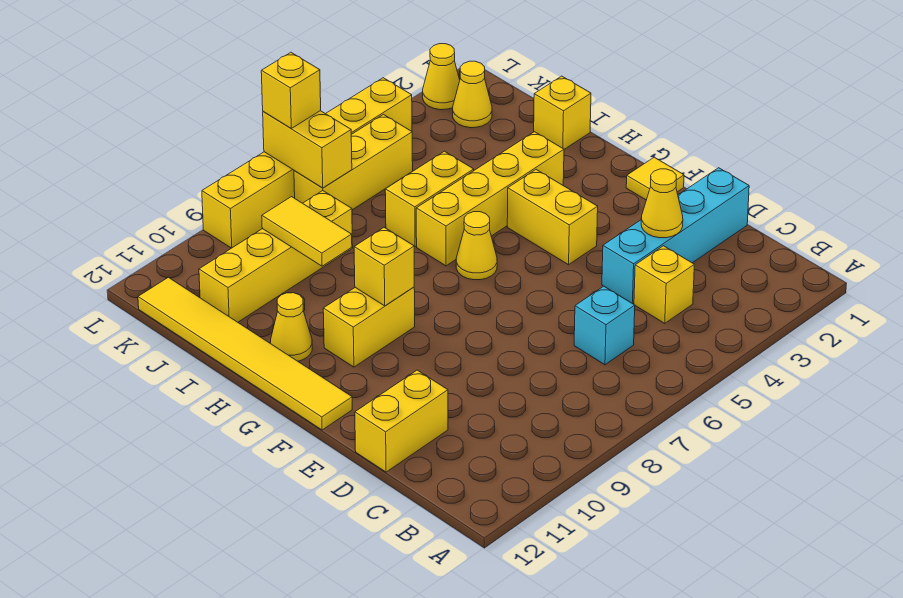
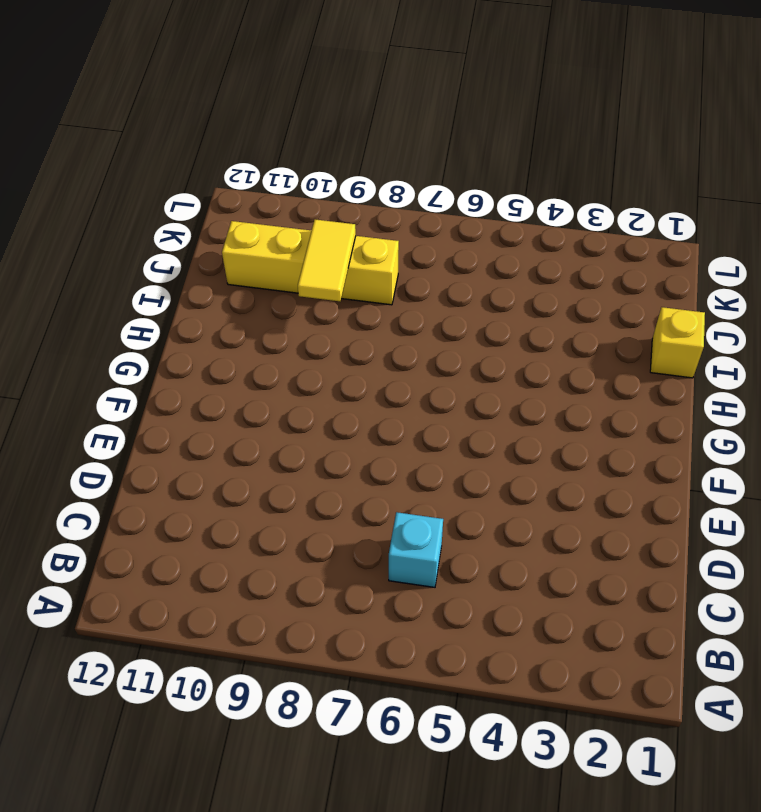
none -> yellow brick C4 level 1
none -> cyan brick D1:D4 level 1
none -> yellow brick D11:D12 level 1

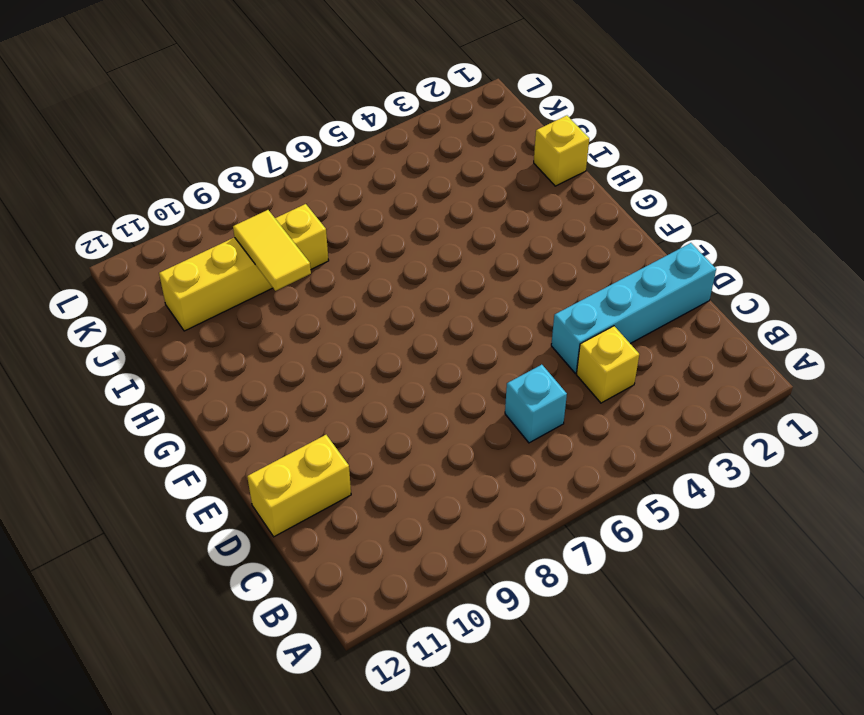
none -> yellow tile F1 level 1
none -> yellow brick F4:G4 level 1
none -> yellow tile F12:K12 level 1

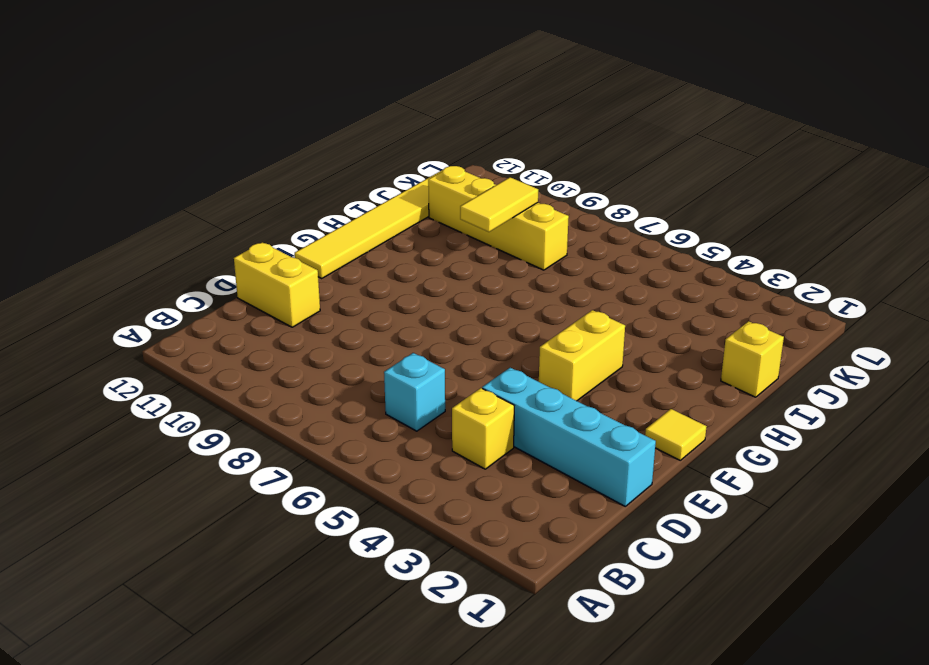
none -> yellow cone G6 level 1
none -> yellow brick G9:G10 level 1
none -> yellow brick H3:H6 level 1

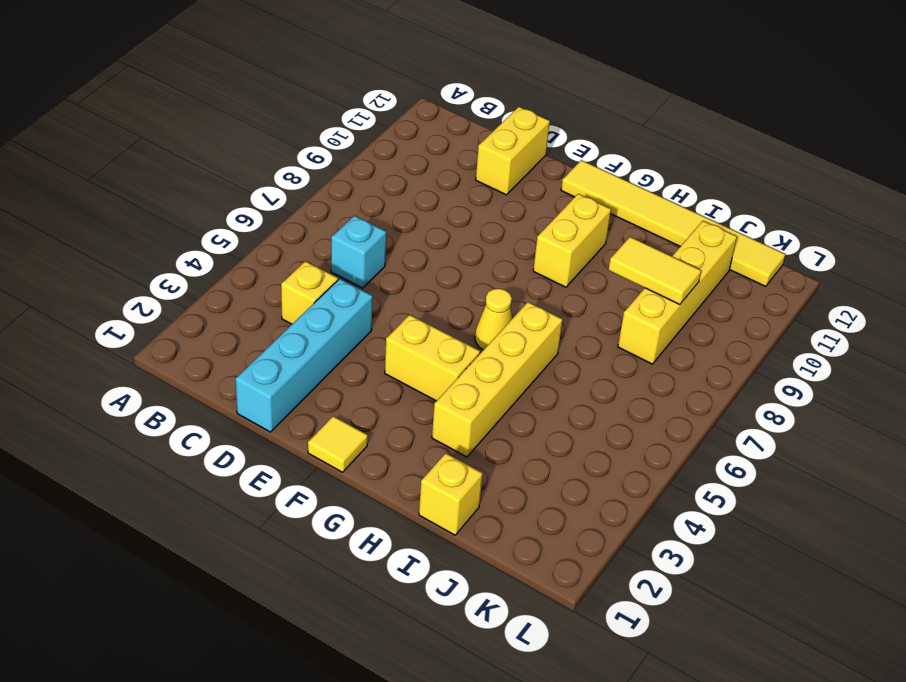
none -> yellow cone H11 level 1
none -> yellow brick I5:I6 level 1
none -> yellow cone K2 level 1

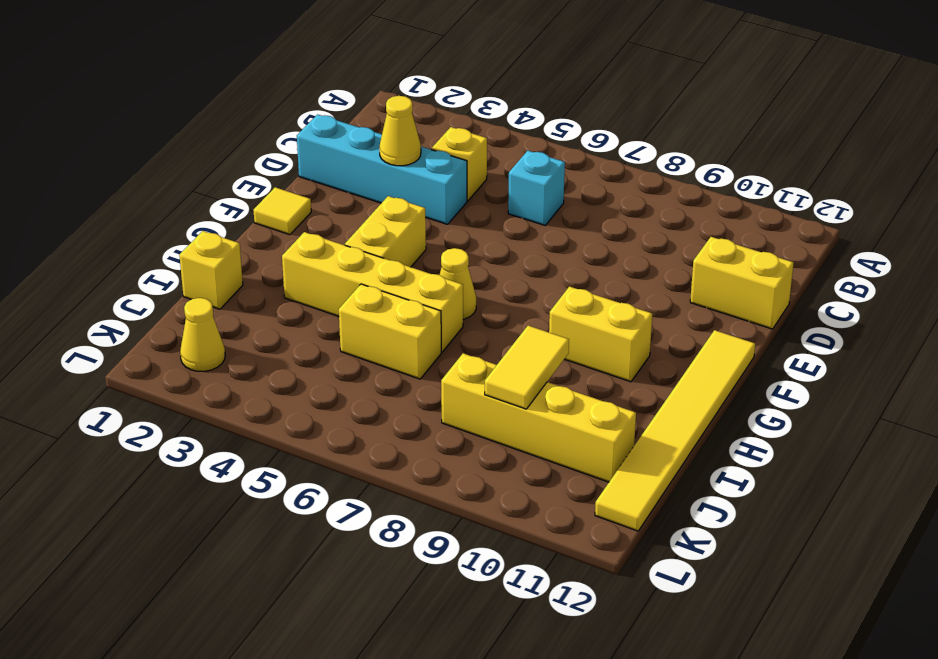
none -> yellow cone H11 level 1
none -> yellow brick K5:K7 level 1
none -> yellow cone L2 level 1

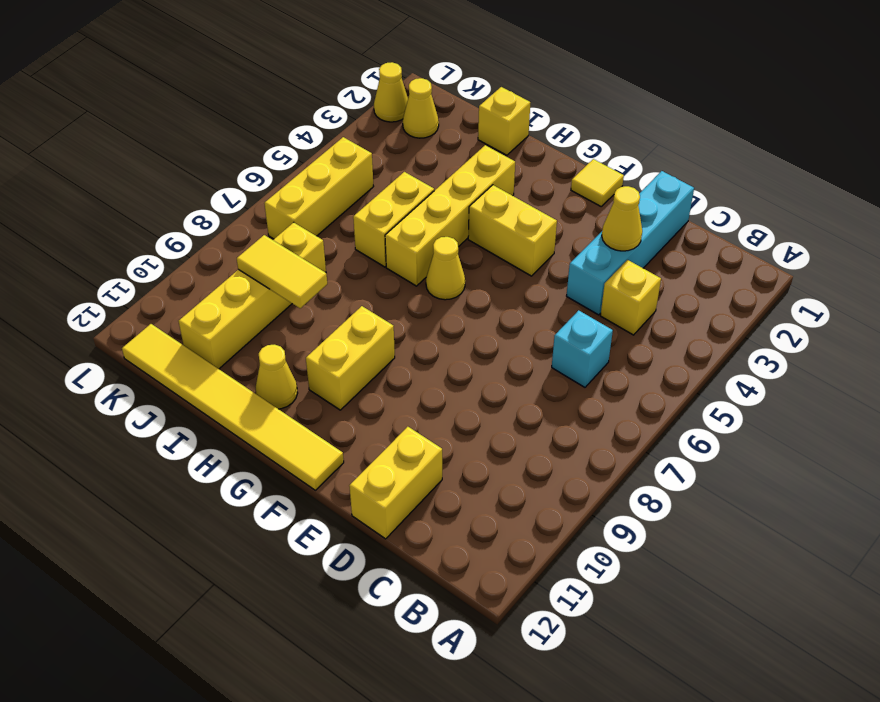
none -> yellow brick L4:L9 level 1
none -> yellow brick G9 level 2
none -> yellow brick K7:L7 level 2

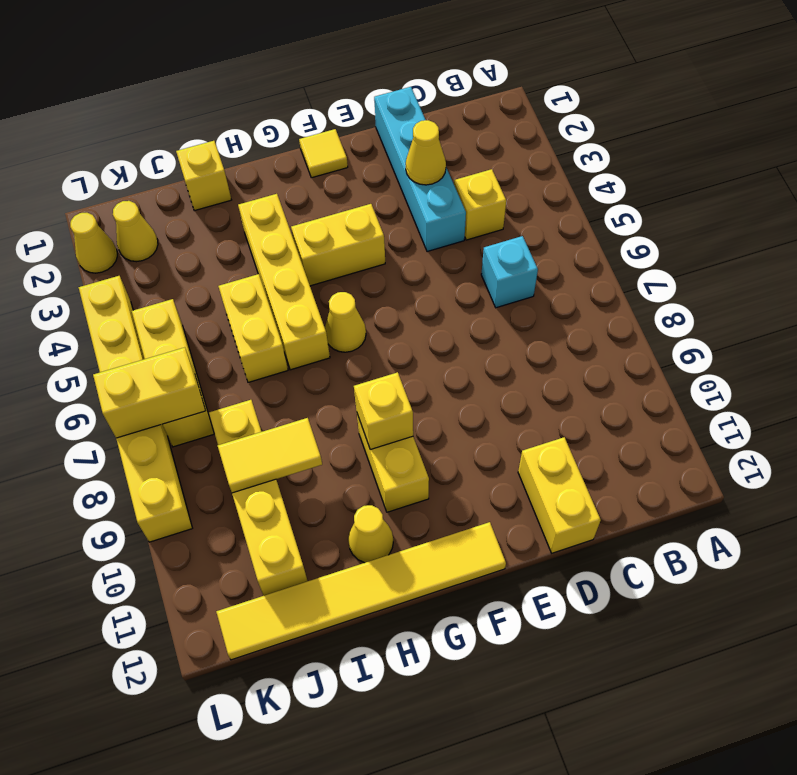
none -> yellow brick L7 level 3

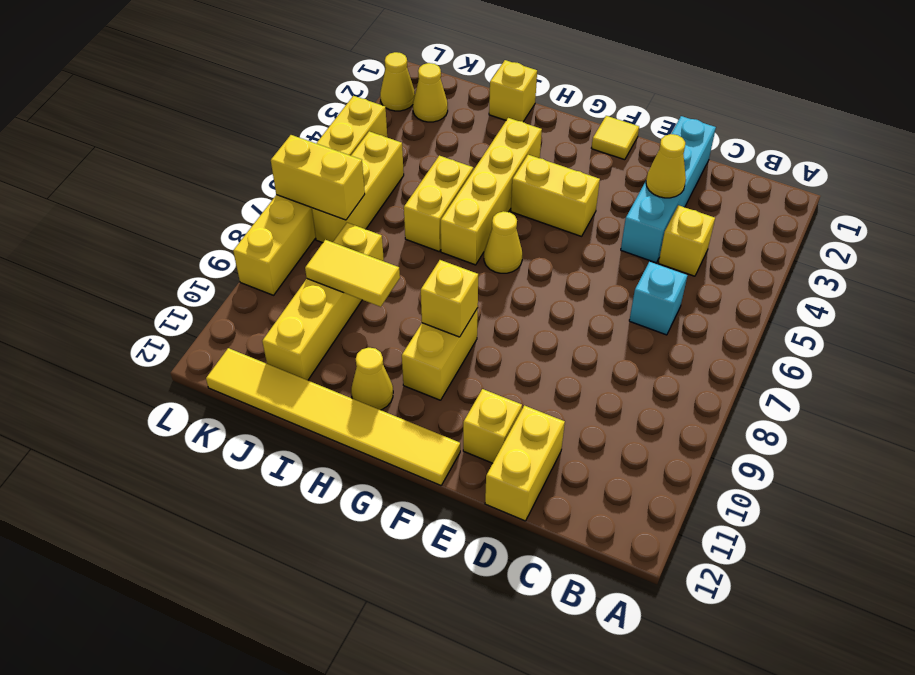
yellow brick E11 level 1 -> yellow brick L7 level 3

